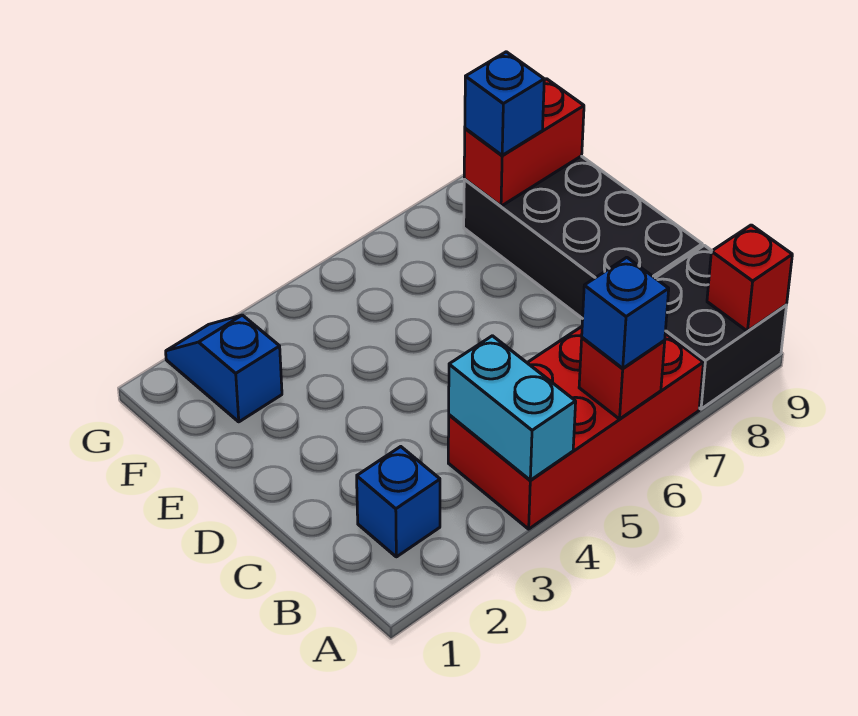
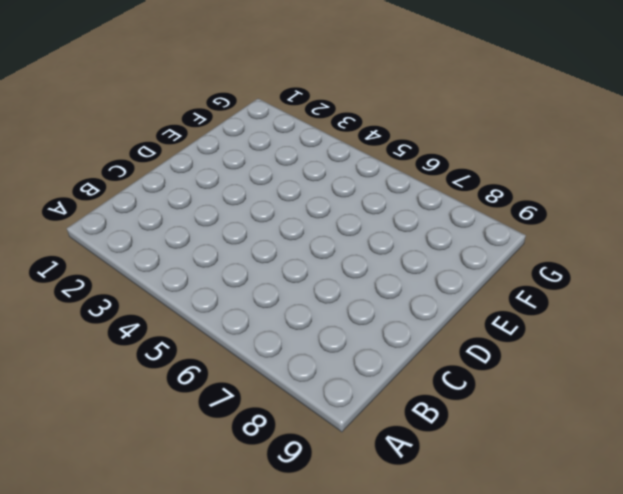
none -> red brick A4:B7 level 1
none -> black brick A8:B9 level 1

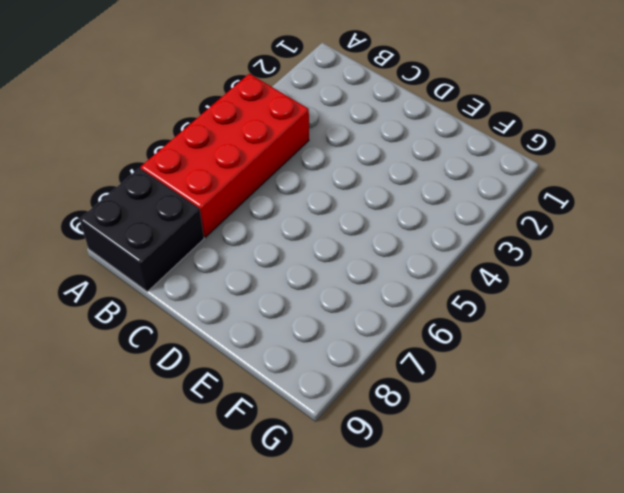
none -> blue brick B2 level 1
none -> black brick C8:F9 level 1

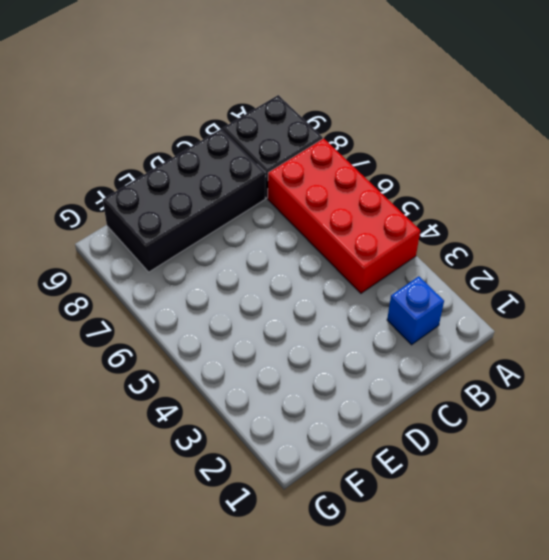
none -> blue slope F2:G2 level 1 top F
none -> cyan brick A4:B4 level 2

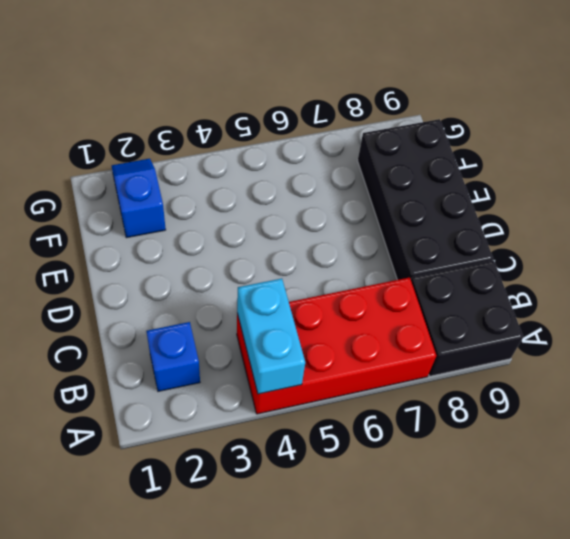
none -> red brick A6 level 2
none -> red brick A9 level 2

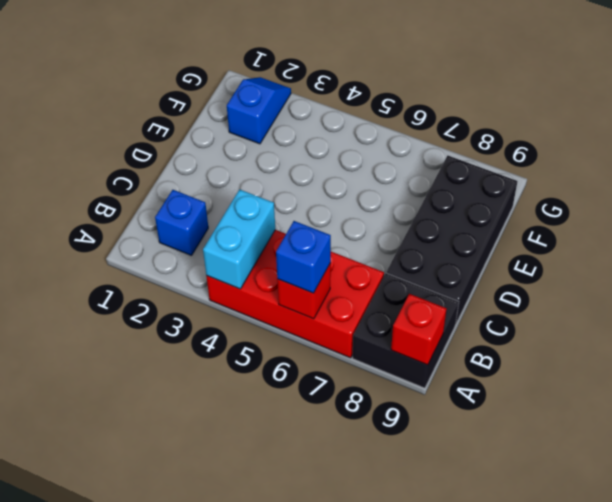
none -> red brick F8:F9 level 2
none -> blue brick F8 level 3

